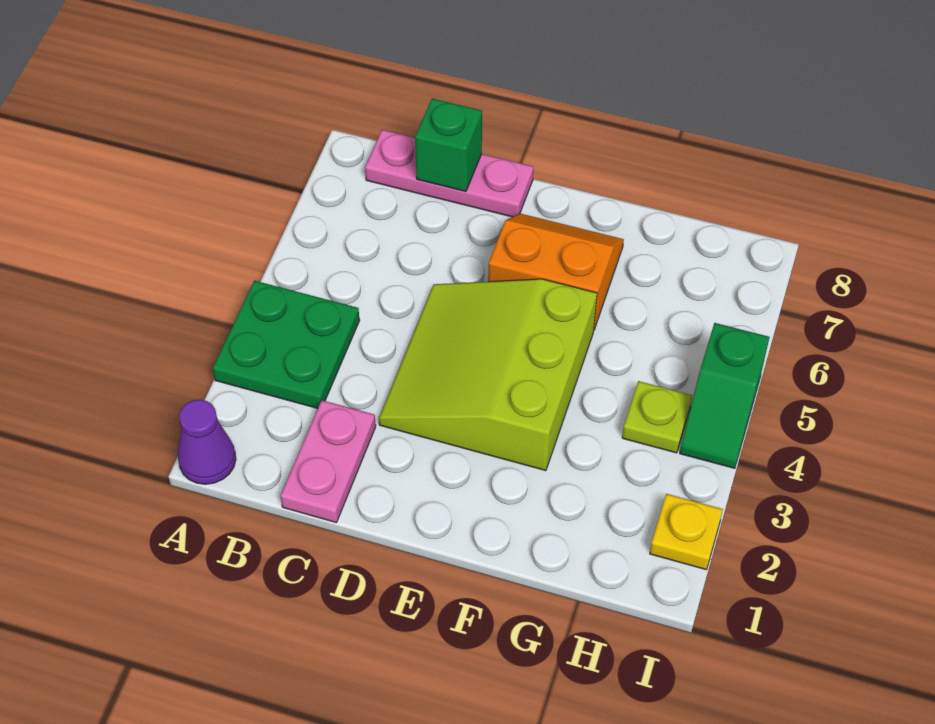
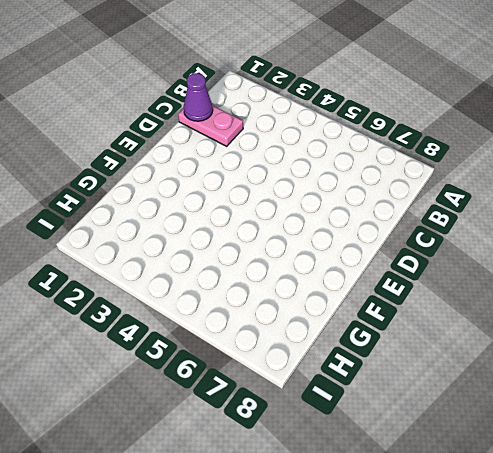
purple cone C1 level 2 -> purple cone A1 level 1
none -> green plate A3:B4 level 1
none -> pink plate B8:D8 level 1

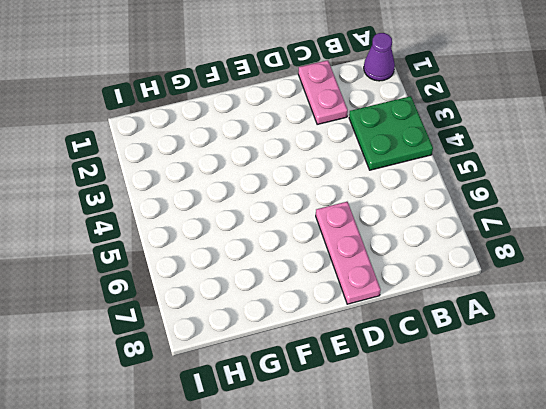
pink plate D6:D8 level 1 -> pink plate B8:D8 level 1
none -> lime slope D3:F5 level 1 top F
none -> orange slope E6:F7 level 1 top 6

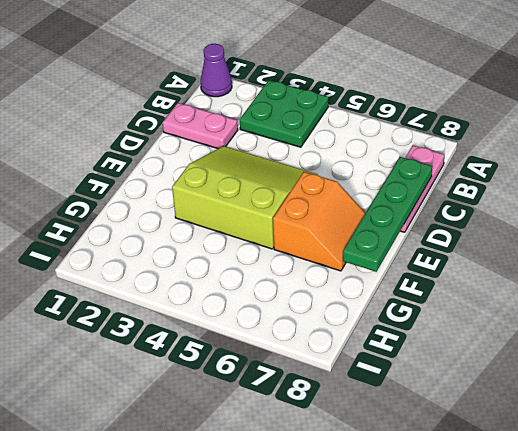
green plate C8:F8 level 2 -> green brick C8 level 2
none -> lime plate H4 level 1
none -> yellow plate I2 level 1

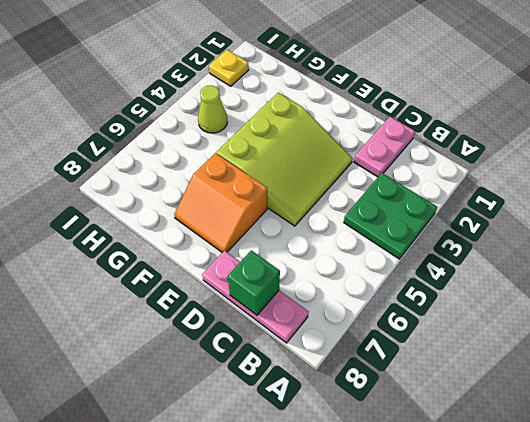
lime cone H4 level 1 -> lime plate H4 level 1
none -> purple cone A1 level 1
none -> green slope I4:I5 level 1 top 5

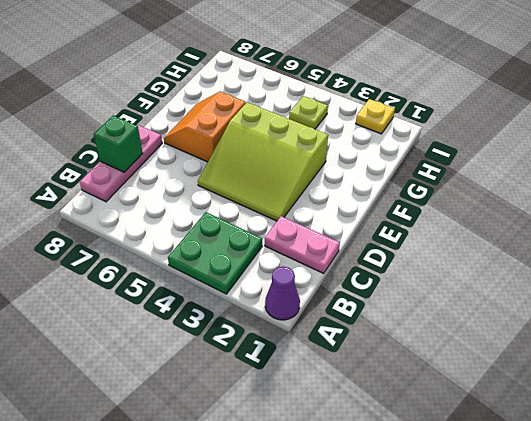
none -> green slope I4:I5 level 1 top 5

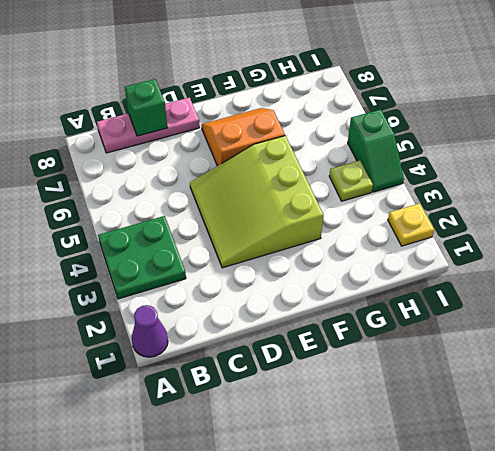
none -> pink plate C1:C2 level 1

